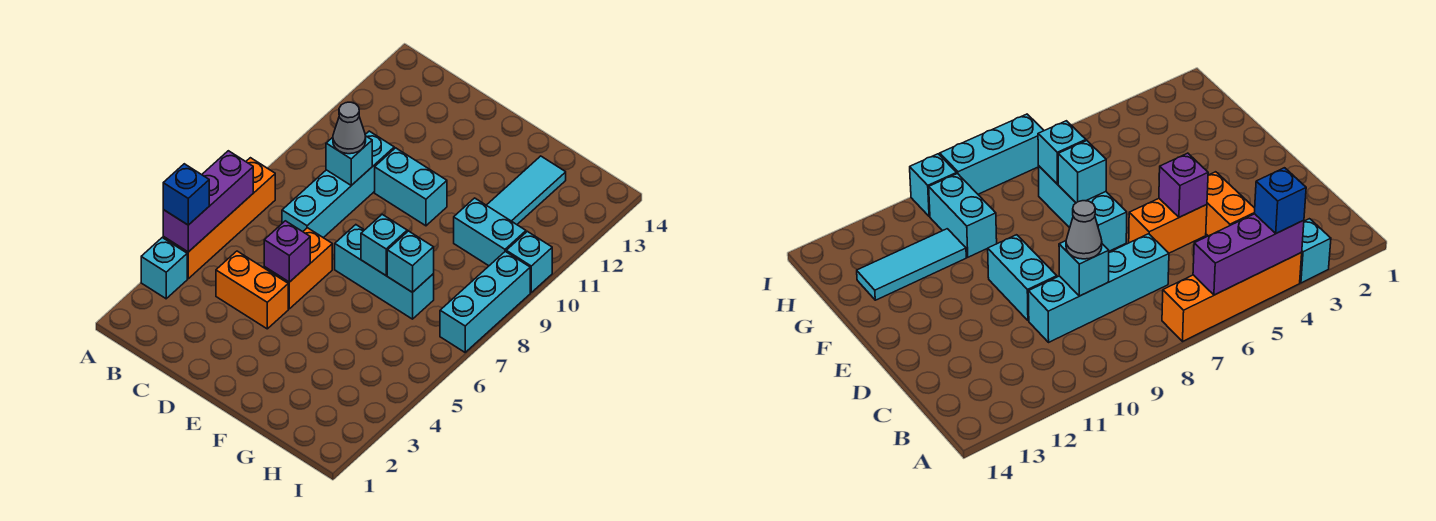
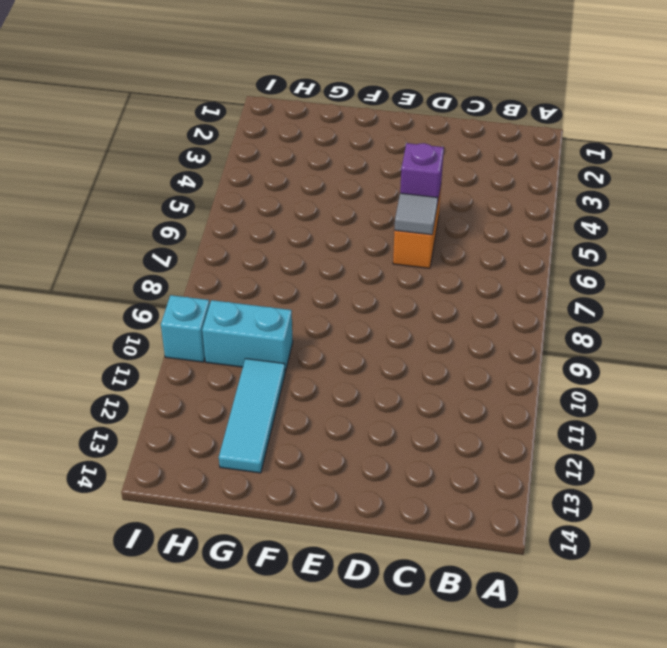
grey tile D6 level 2 -> none
none -> cyan brick A3 level 1
none -> orange brick A4:A7 level 1
none -> orange brick C4:D4 level 1

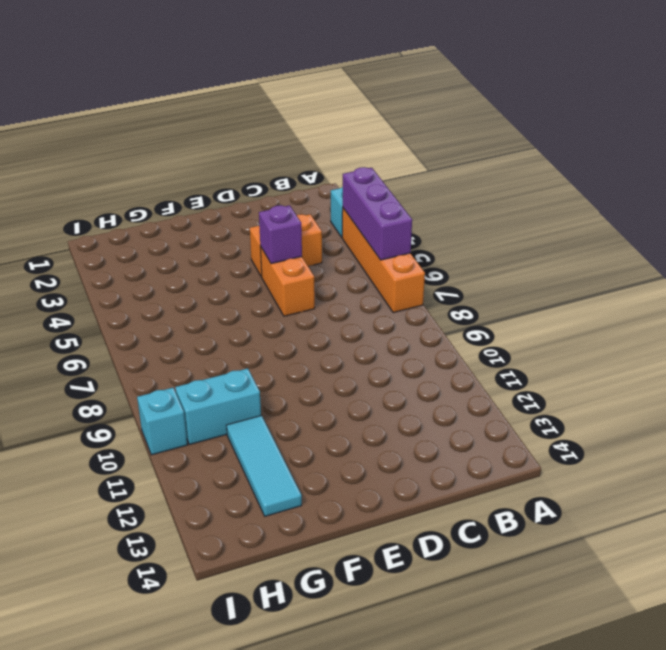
none -> cyan brick C7:C10 level 1
none -> cyan brick D10:E10 level 1
none -> cyan brick E7:G7 level 1

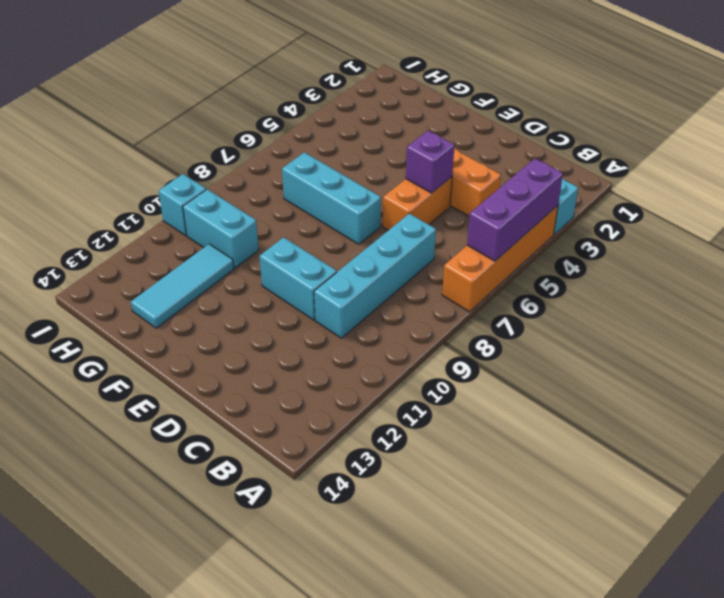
none -> cyan brick I7:I9 level 1
none -> cyan brick C9 level 2
none -> cyan brick F7 level 2

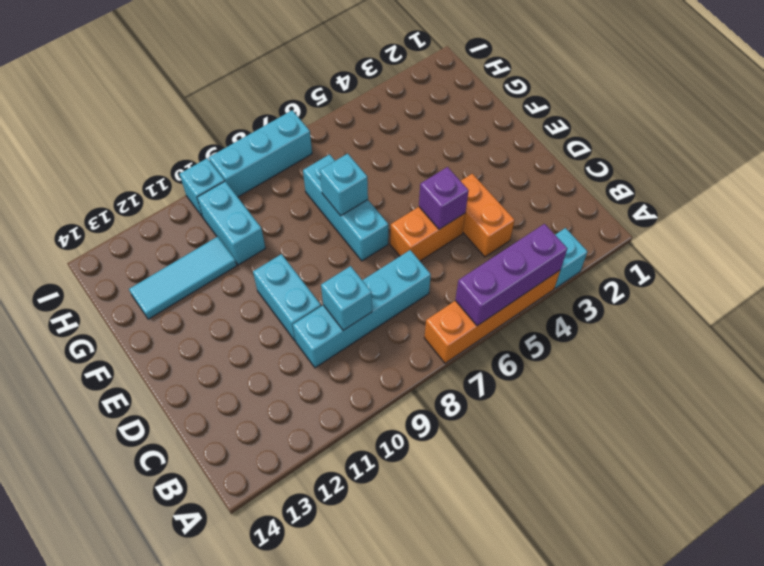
none -> cyan brick G7 level 2
none -> blue brick A4 level 3
none -> grey cone C9 level 3

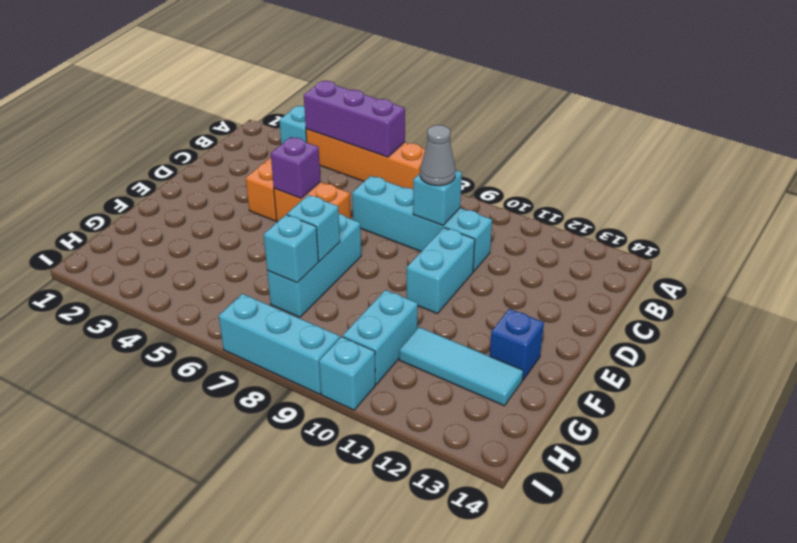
blue brick F13 level 1 -> blue brick A4 level 3

